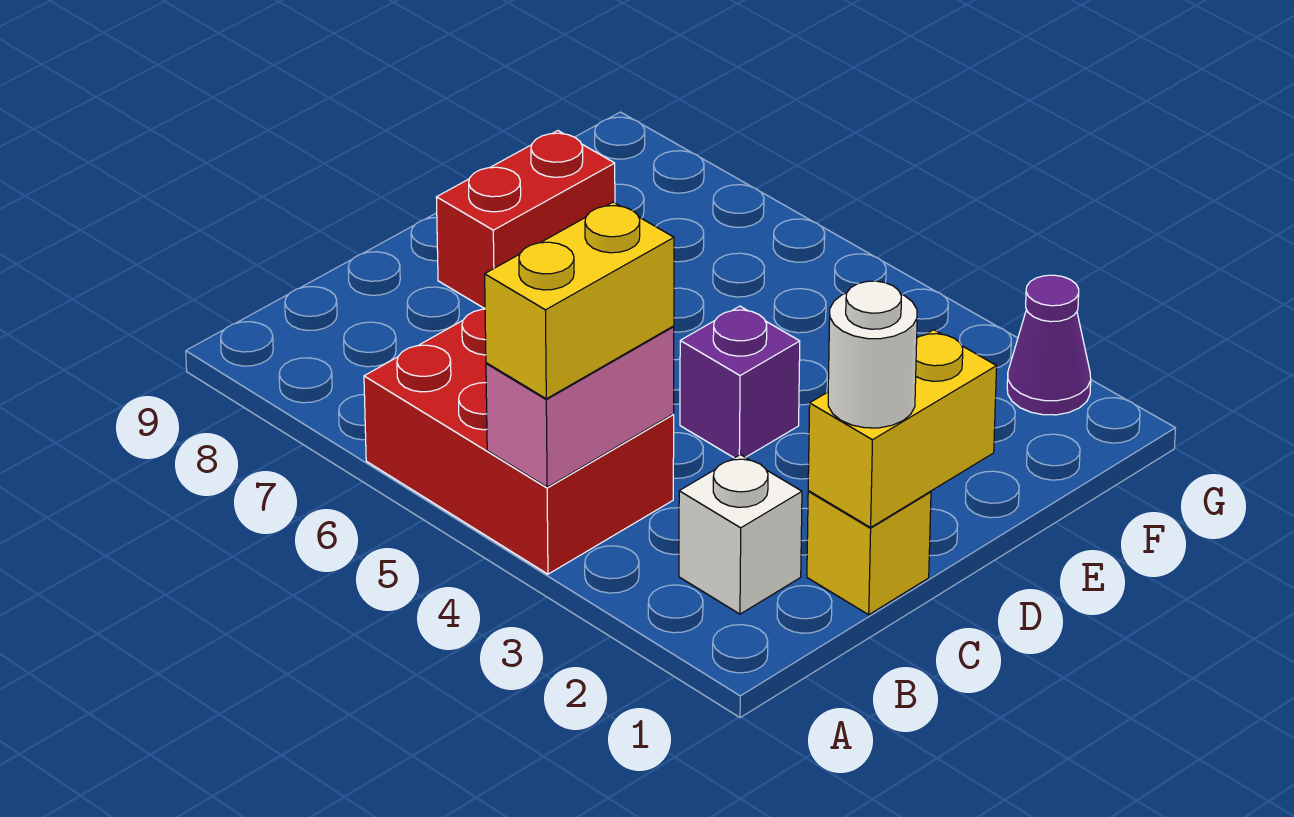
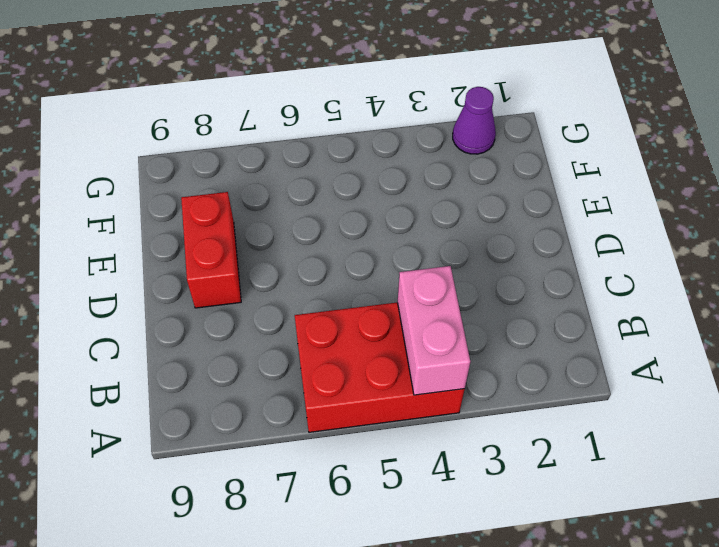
none -> white brick B2 level 1
none -> yellow brick C1 level 1

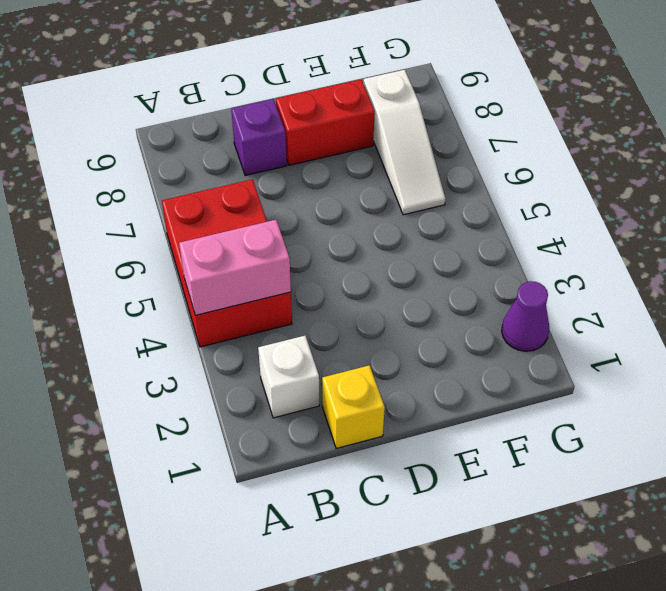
purple brick C8 level 1 -> purple brick D4 level 1
white slope F6:F8 level 1 top 8 -> none
none -> yellow brick C1:D1 level 2
none -> yellow brick A4:B4 level 3

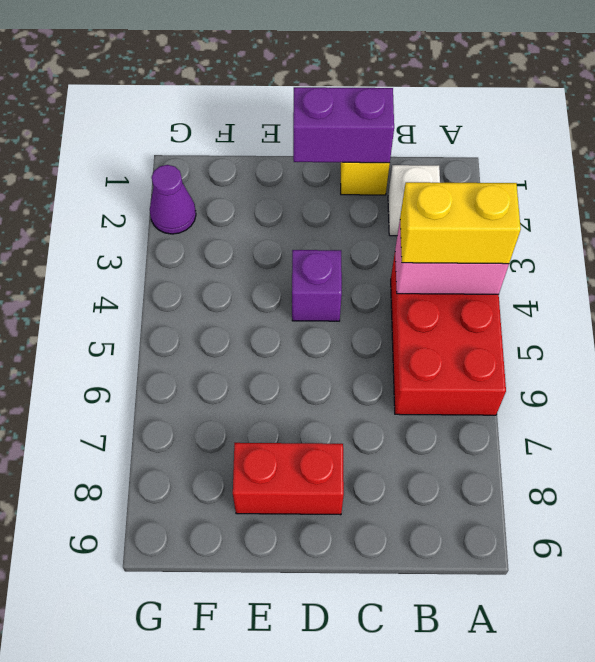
purple brick C1:D1 level 2 -> yellow brick C1:D1 level 2
none -> white round brick C1 level 3

